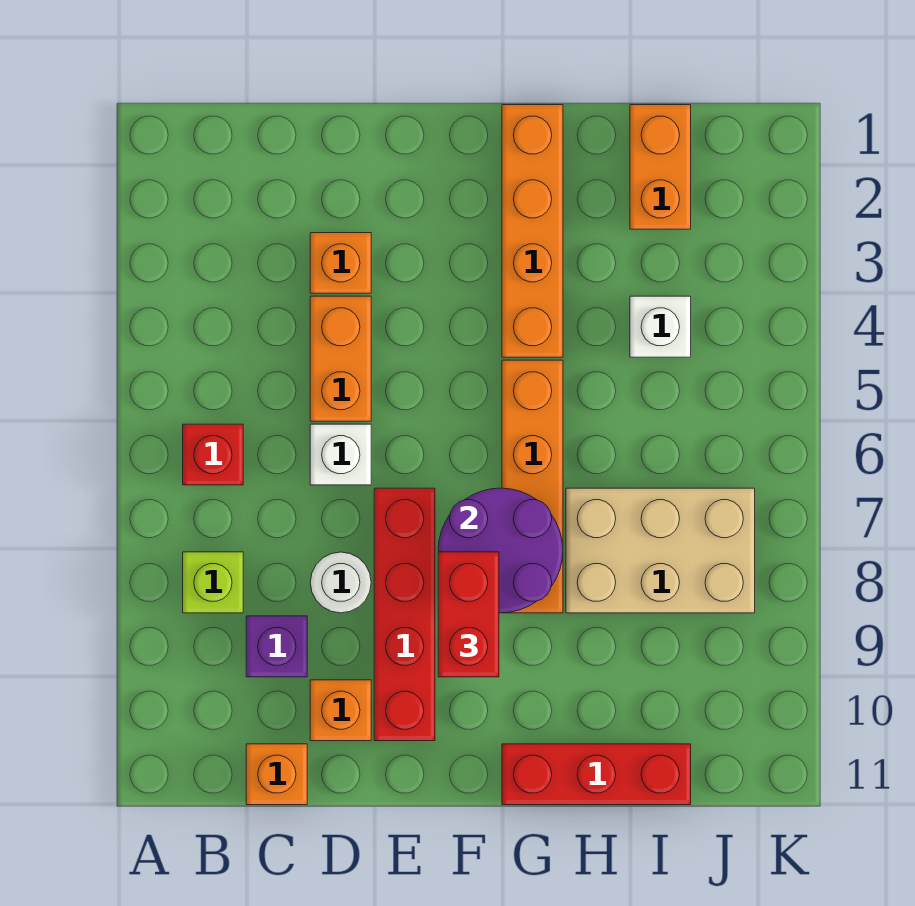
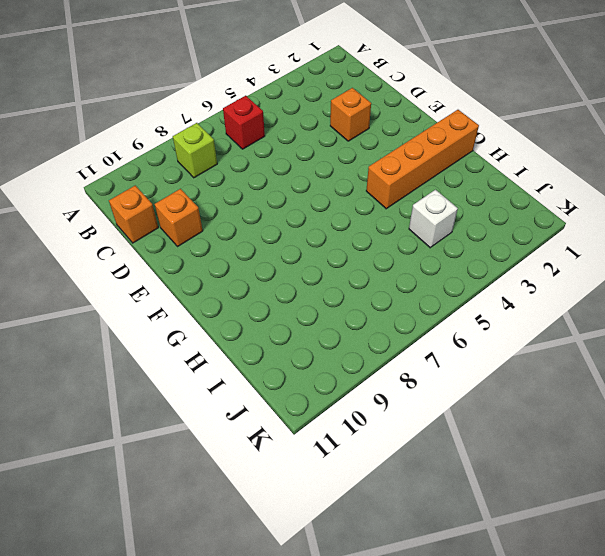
none -> purple brick C9 level 1
none -> orange brick D4:D5 level 1
none -> white brick D6 level 1

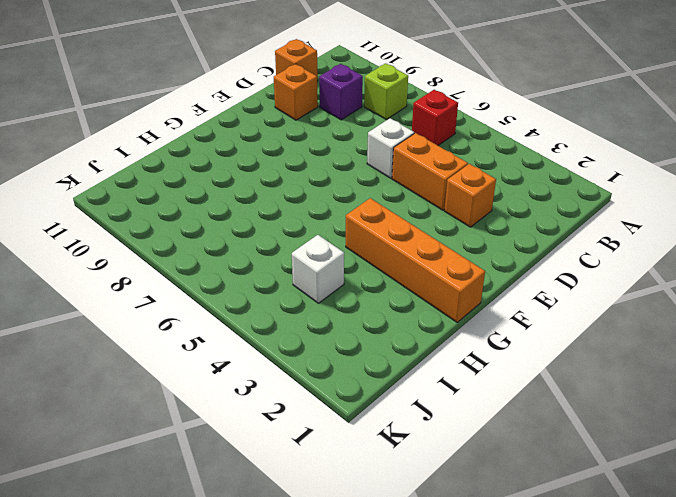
none -> white round brick D8 level 1
none -> red brick E7:E10 level 1
none -> orange brick G5:G8 level 1

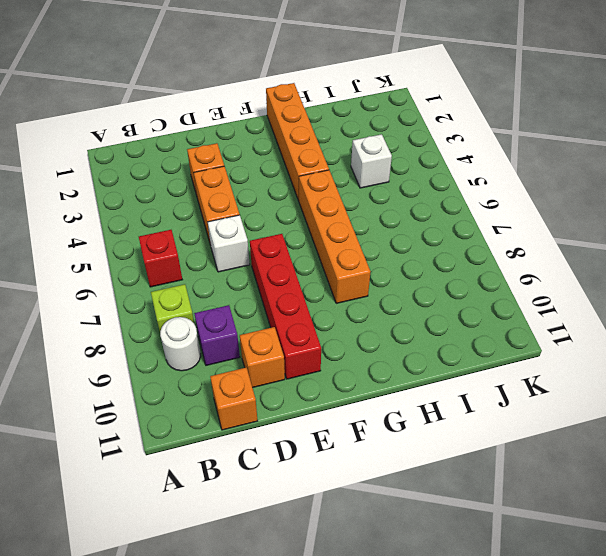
white round brick B9 level 1 -> white round brick D8 level 1
none -> red brick G11:I11 level 1
none -> tan brick H7:J8 level 1
none -> orange brick I1:I2 level 1

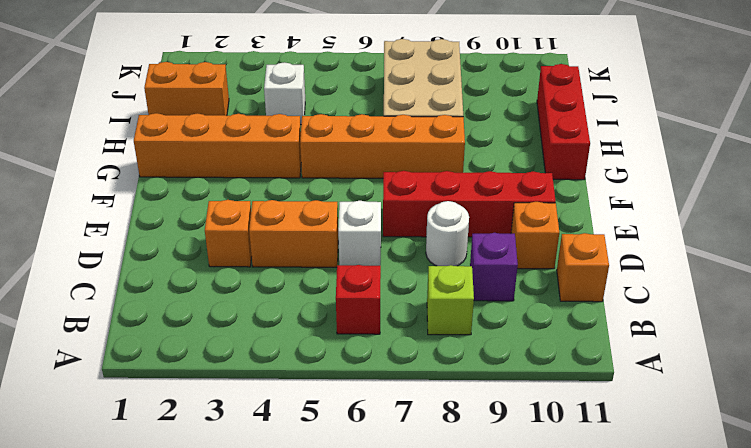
none -> purple round brick F7:G8 level 2
none -> red brick F8:F9 level 3

